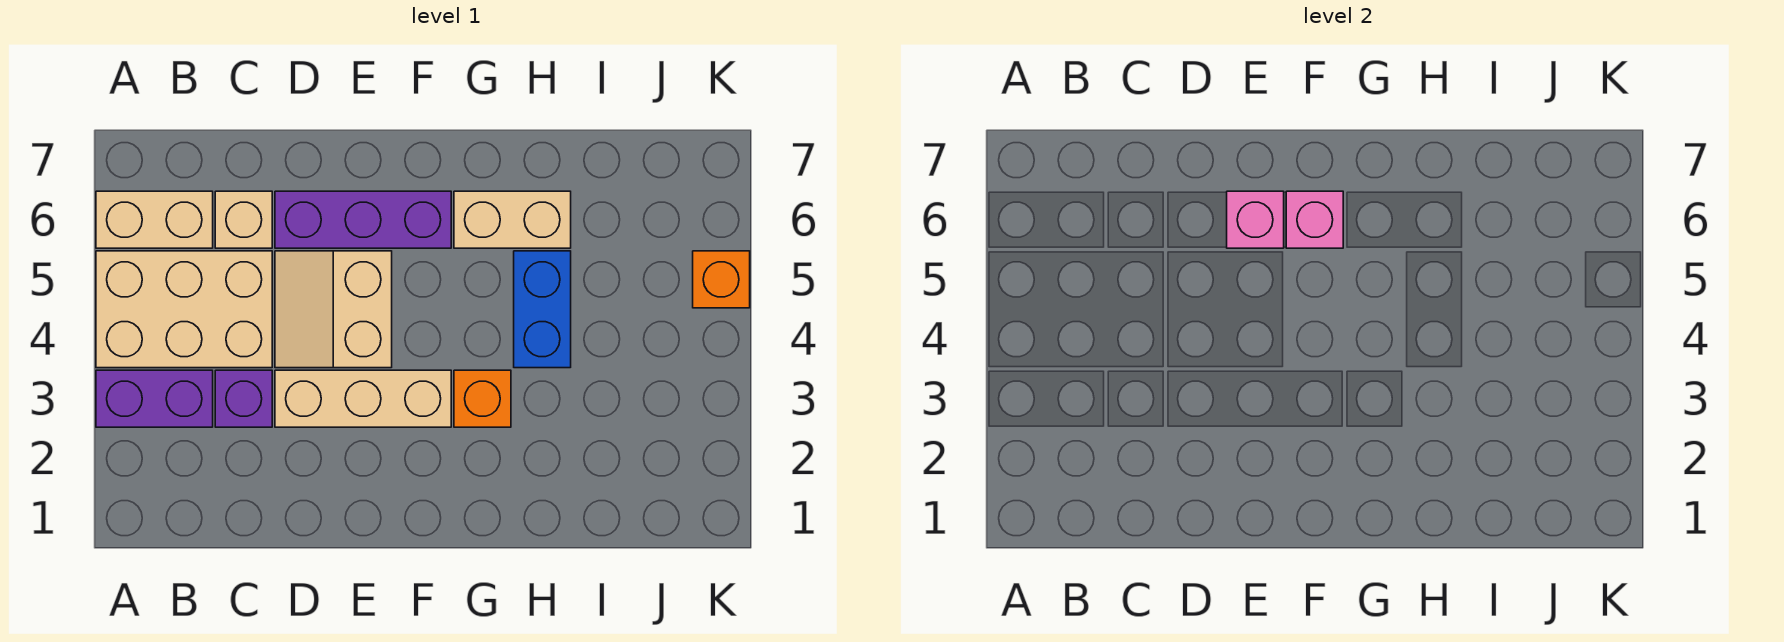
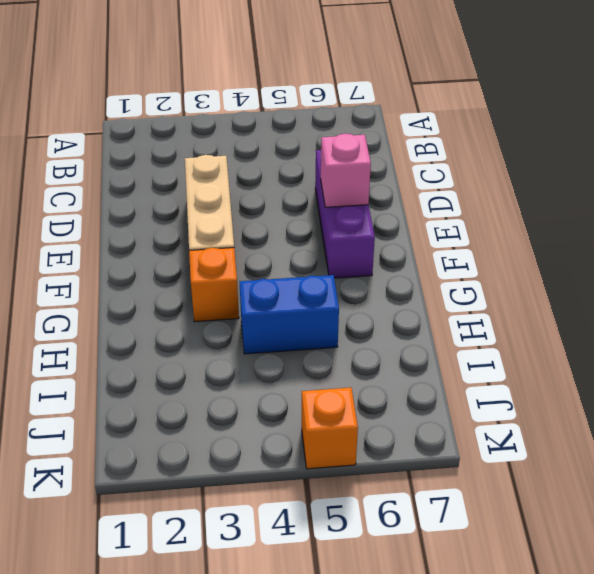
none -> purple brick A3:B3 level 1
none -> tan brick A4:C5 level 1
none -> tan brick A6:B6 level 1

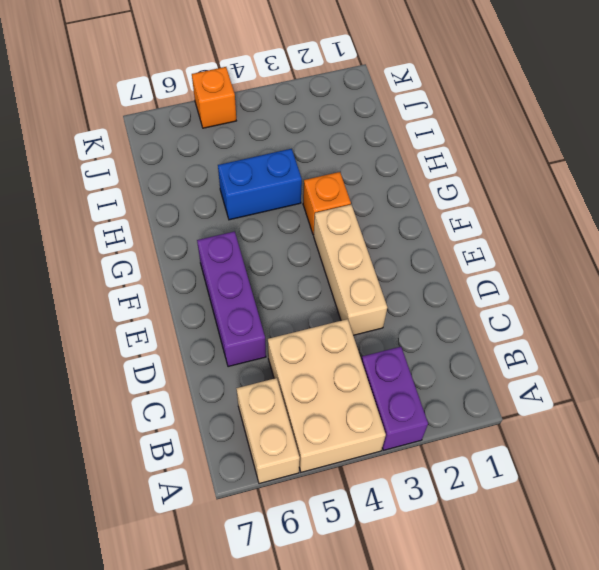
none -> purple brick C3 level 1
none -> tan brick C6 level 1
none -> tan slope D4:E5 level 1 top E

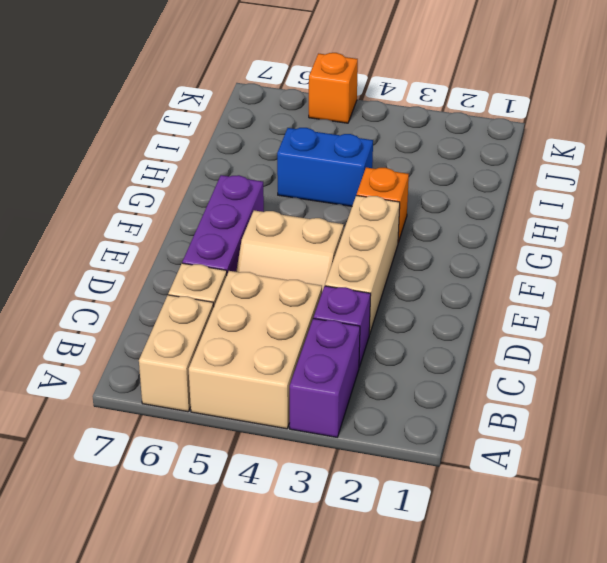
none -> tan brick G6:H6 level 1
none -> pink brick E6 level 2
none -> pink brick F6 level 2

